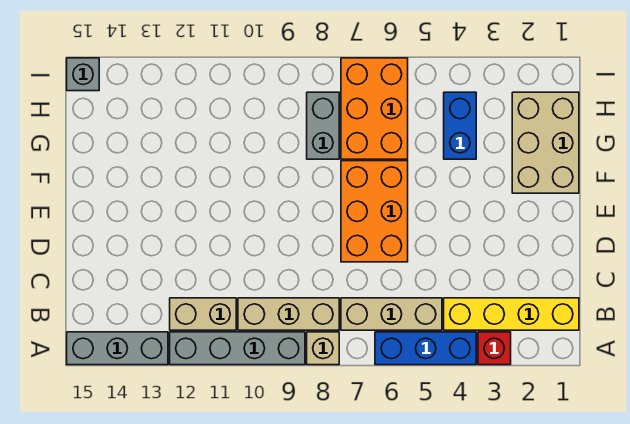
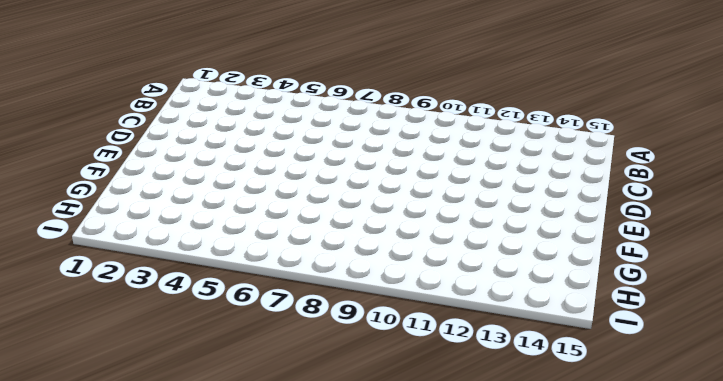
none -> red brick A3 level 1
none -> blue brick A4:A6 level 1
none -> tan brick A8 level 1

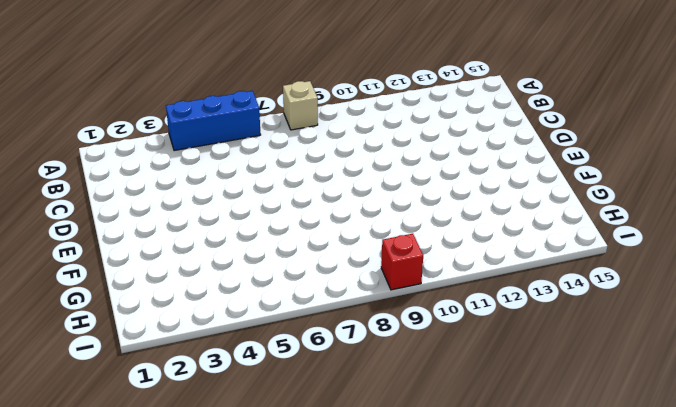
red brick I9 level 1 -> red brick A3 level 1
none -> grey brick A9:A12 level 1
none -> grey brick A13:A15 level 1
none -> yellow brick B1:B4 level 1

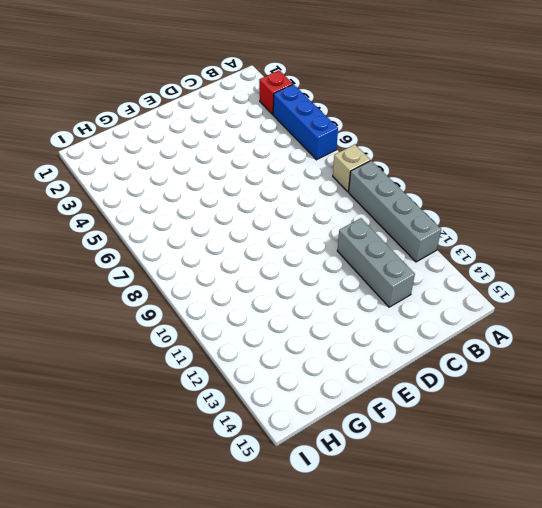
grey brick C11:C13 level 1 -> grey brick A13:A15 level 1
none -> yellow brick B1:B4 level 1
none -> tan brick B5:B7 level 1
none -> tan brick B8:B10 level 1

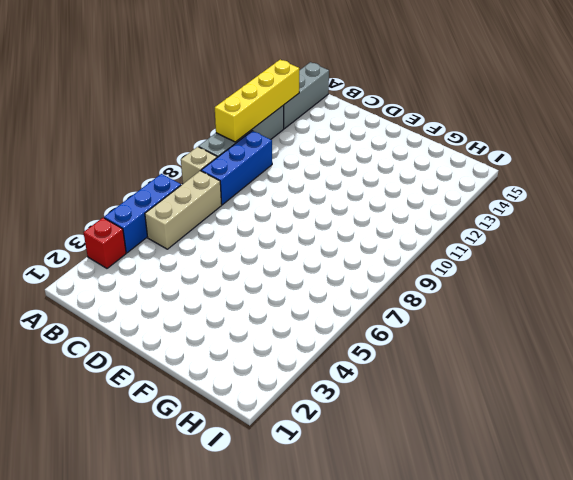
yellow brick A10:A13 level 2 -> yellow brick B1:B4 level 1
blue brick B8:B10 level 1 -> tan brick B8:B10 level 1
none -> tan brick B11:B12 level 1
none -> orange brick D6:F7 level 1
none -> tan brick F1:H2 level 1

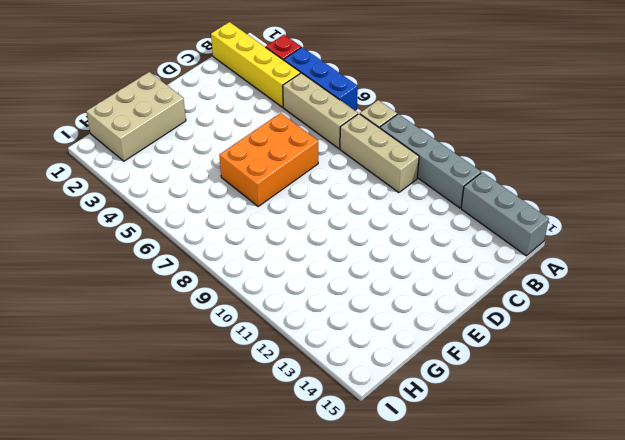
none -> tan brick B11:B12 level 1
none -> blue brick G4:H4 level 1
none -> orange brick G6:I7 level 1

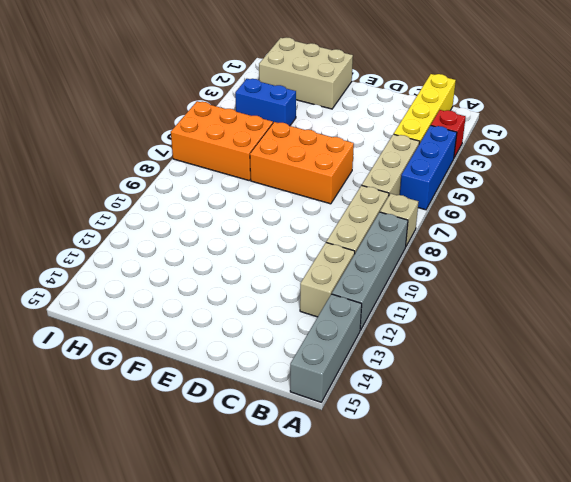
none -> grey brick G8:H8 level 1
none -> grey brick I15 level 1

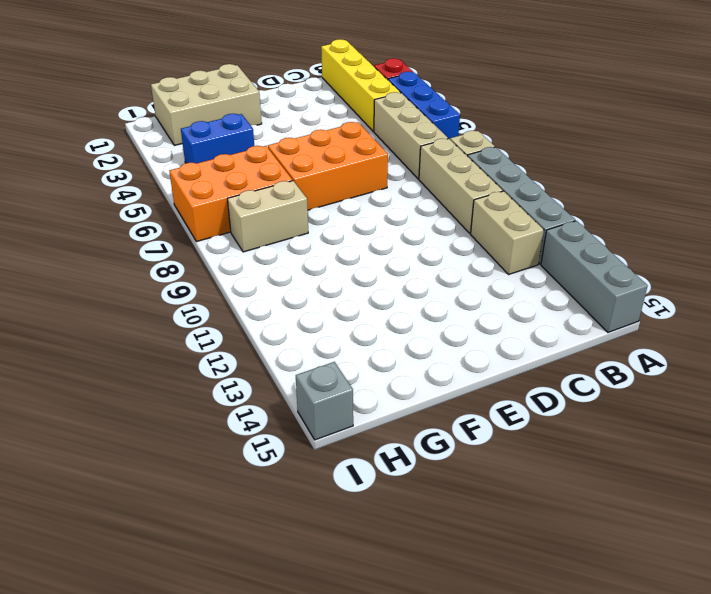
tan brick G8:H8 level 1 -> grey brick G8:H8 level 1

